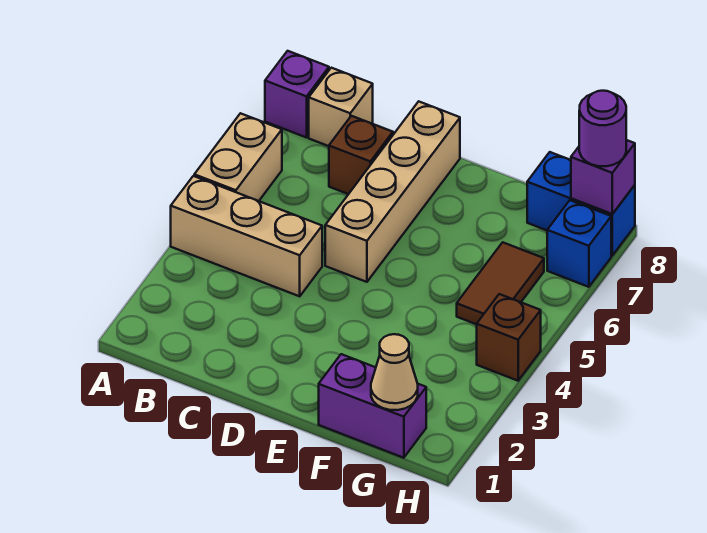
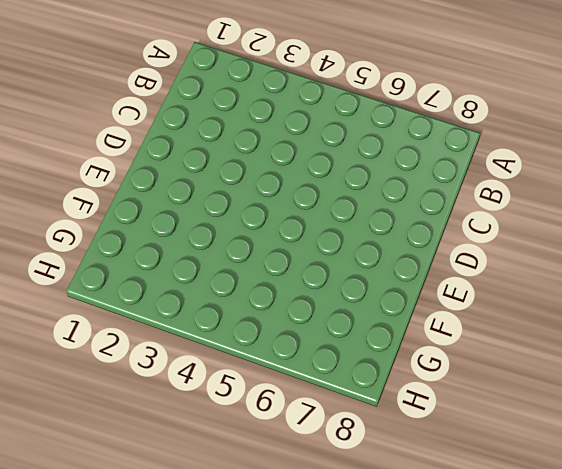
none -> tan brick A4:C4 level 1
none -> tan brick A5:A6 level 1
none -> purple brick A8 level 1

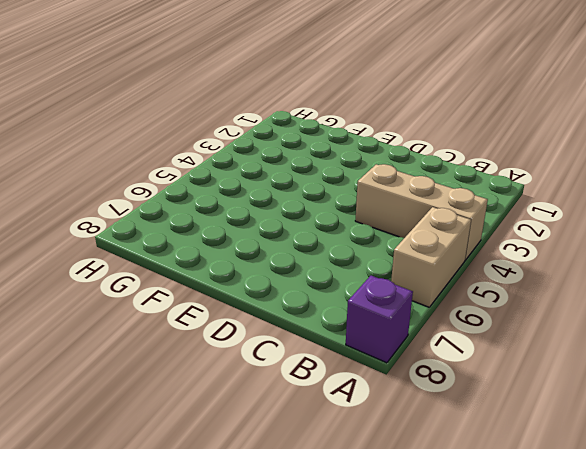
none -> tan brick B8 level 1
none -> brown brick C7 level 1
none -> tan brick D5:D8 level 1

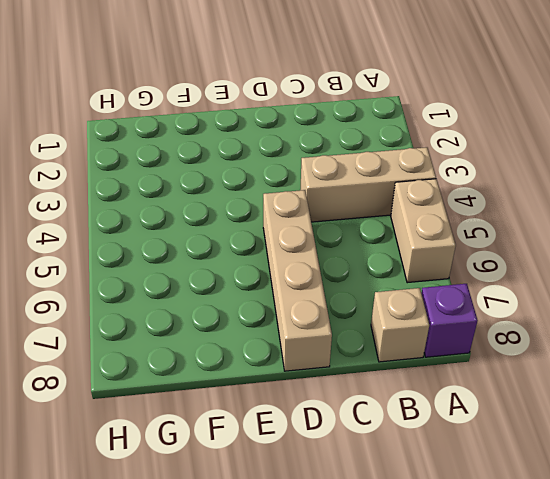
none -> brown brick C7 level 1
none -> purple brick F1:G1 level 1
none -> brown tile G5:G6 level 1

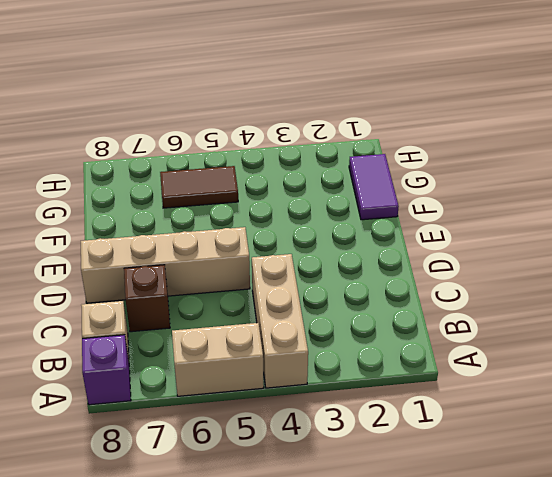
purple tile F1:G1 level 1 -> purple brick F1:G1 level 1
none -> blue brick G8:H8 level 1
none -> brown brick H4 level 1
none -> blue brick H7 level 1

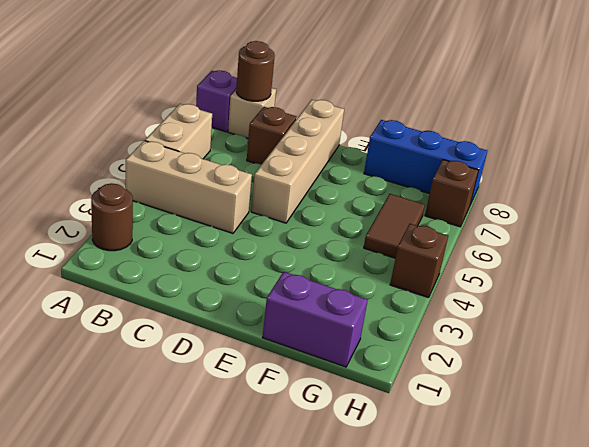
brown round brick A2 level 1 -> none
brown round brick B8 level 2 -> none
blue brick F8:H8 level 1 -> blue brick G8:H8 level 1
brown brick H7 level 1 -> blue brick H7 level 1
none -> tan cone G1 level 2
none -> purple brick H8 level 2
none -> purple round brick H8 level 3

